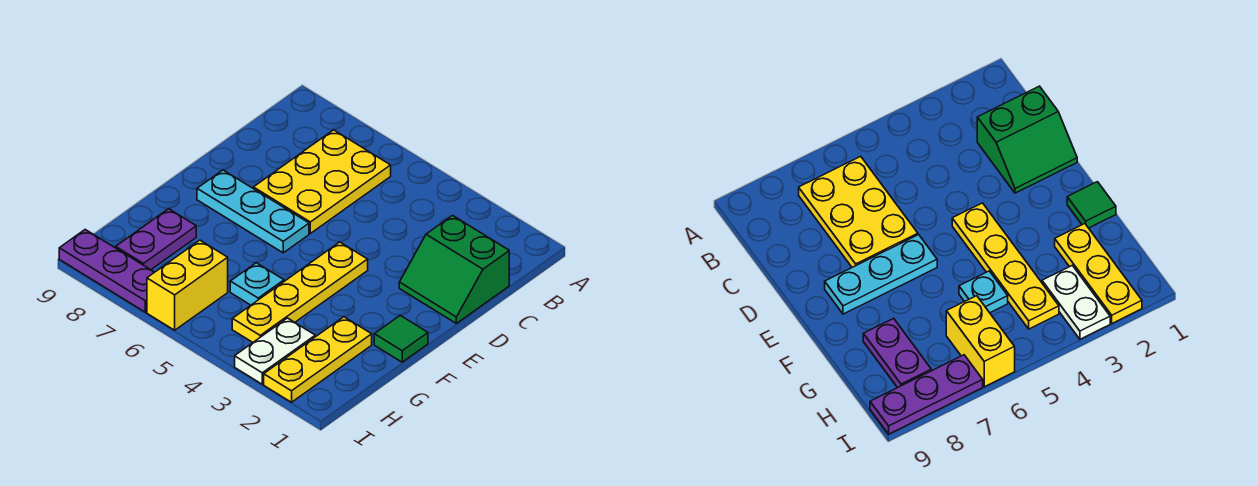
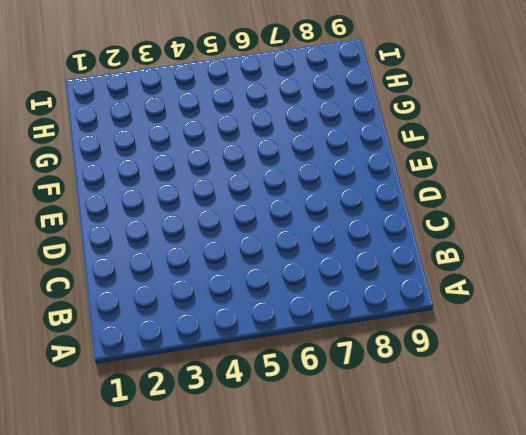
none -> yellow plate B6:D7 level 1
none -> green slope C1:D2 level 1 top C

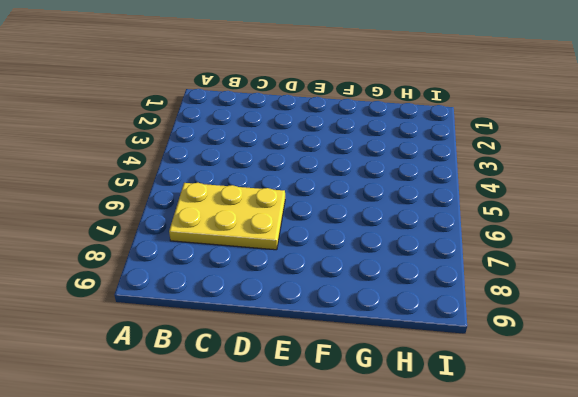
none -> green slope C1:D2 level 1 top C
none -> yellow plate E4:H4 level 1

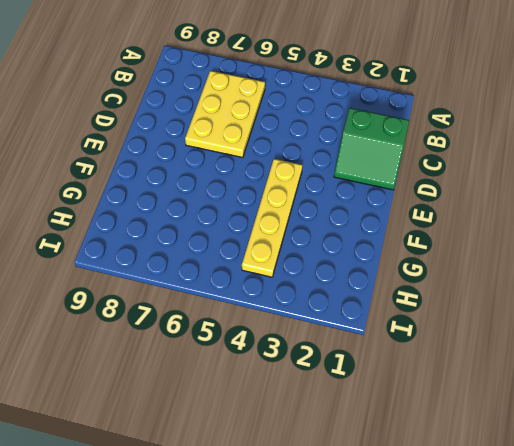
none -> cyan plate E6:E8 level 1
none -> green tile F1 level 1

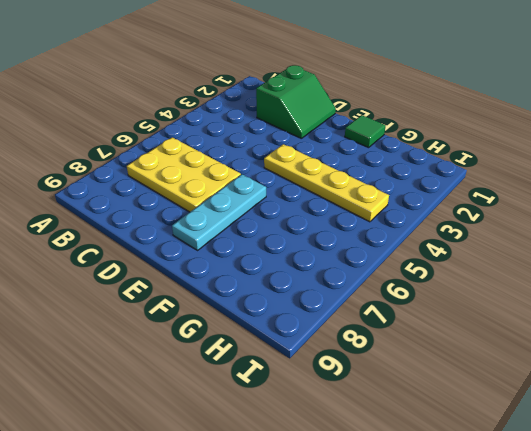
none -> yellow plate G2:I2 level 1
none -> cyan plate G5 level 1

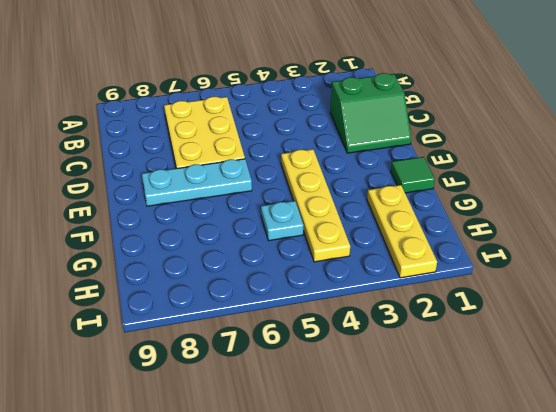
none -> purple plate G8:H8 level 1
none -> white plate H3:I3 level 1

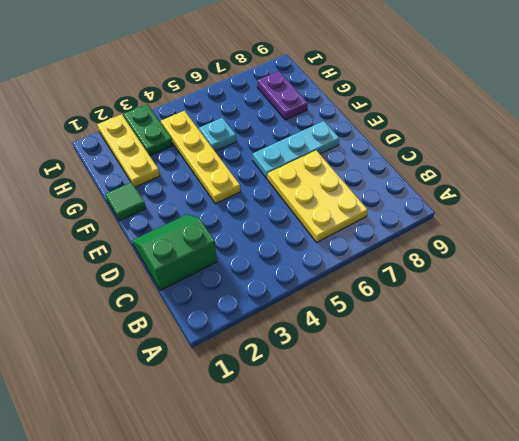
green plate H3:I3 level 1 -> white plate H3:I3 level 1
none -> yellow brick H6:I6 level 1
none -> purple plate I7:I9 level 1

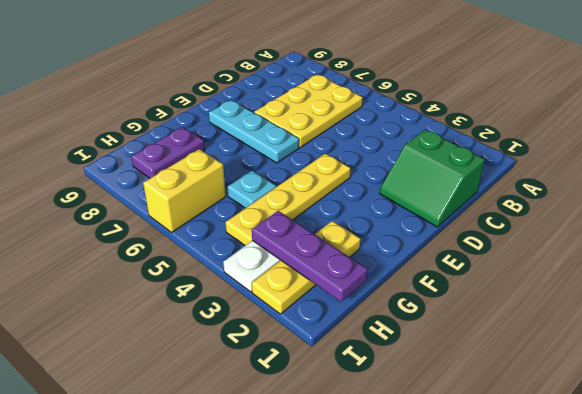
purple plate H1:H3 level 2 -> purple plate I7:I9 level 1
none -> green tile F1 level 1

